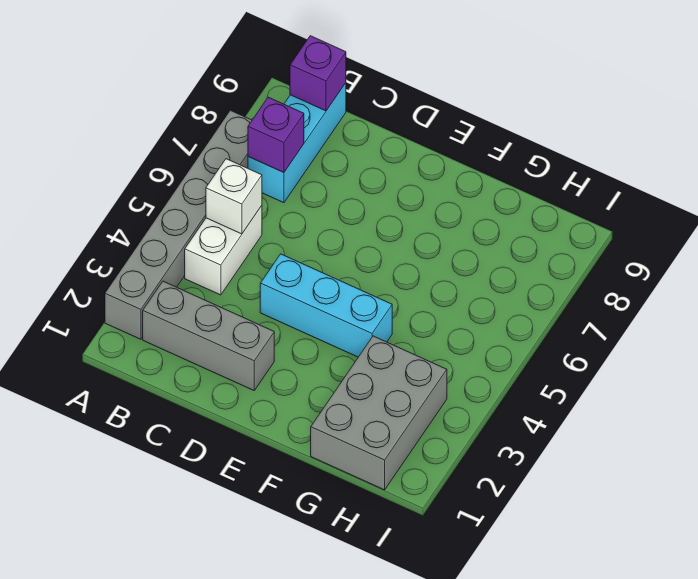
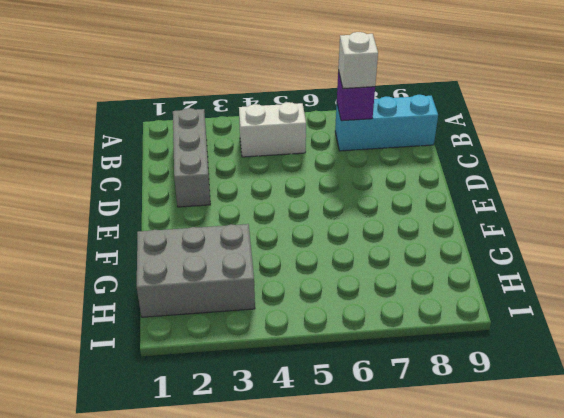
white brick B7 level 3 -> white brick B5 level 2
none -> grey brick A2:A7 level 1
none -> cyan brick D4:F4 level 1

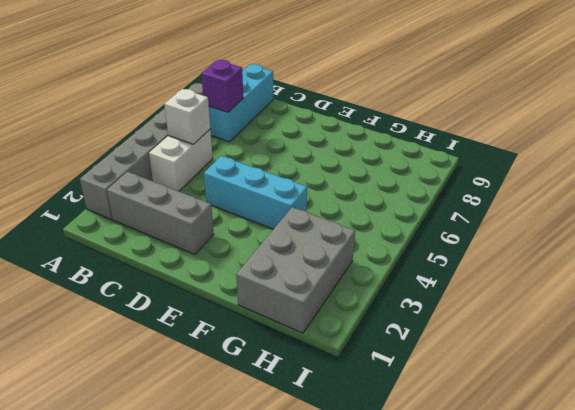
none -> purple brick B9 level 2

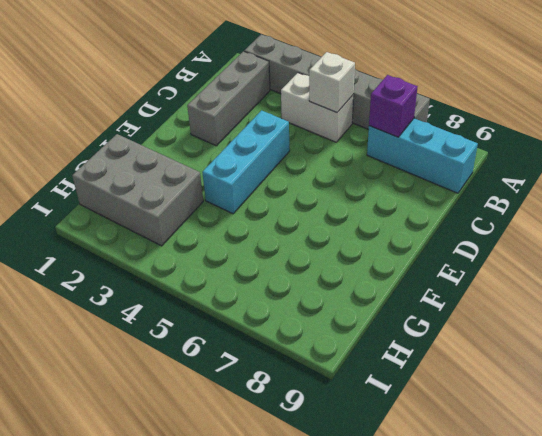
none -> purple brick B9 level 2

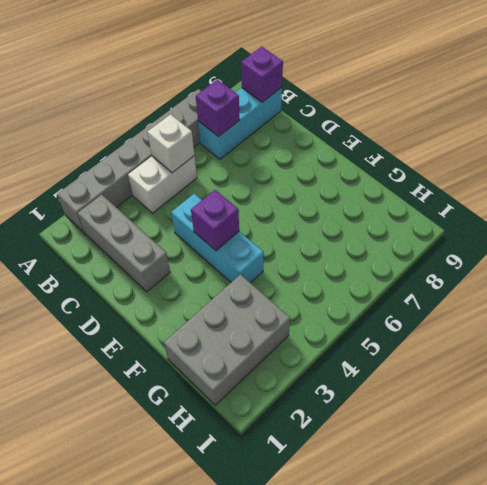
purple brick E4 level 2 -> none

